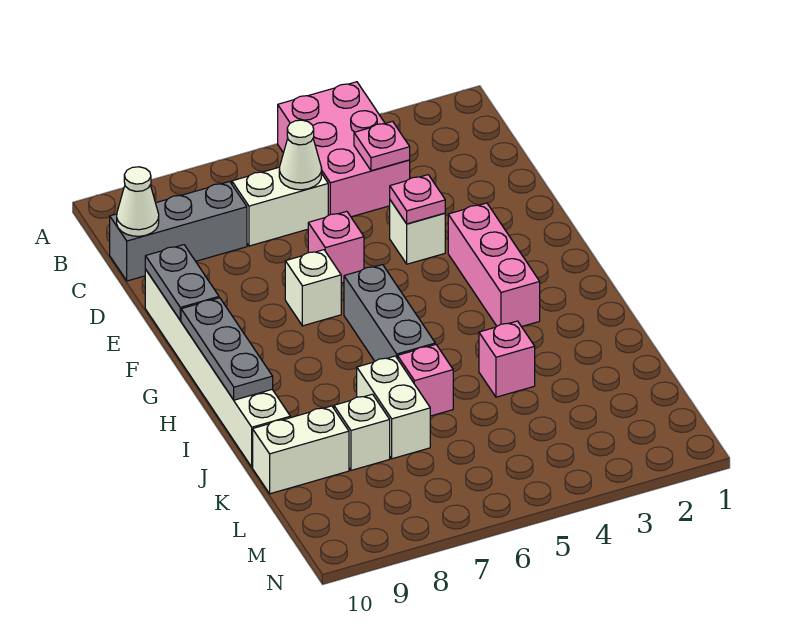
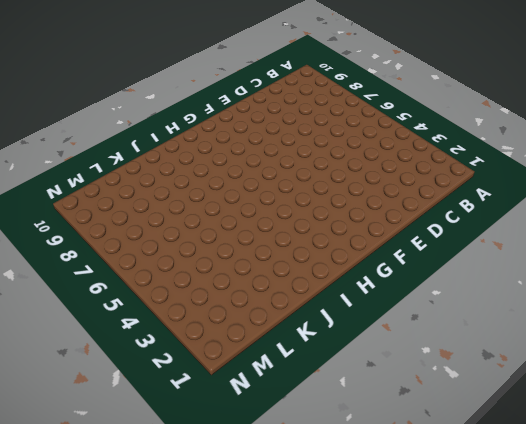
none -> pink brick A4:C5 level 1
none -> white brick C6:C7 level 1
none -> grey brick C8:C10 level 1

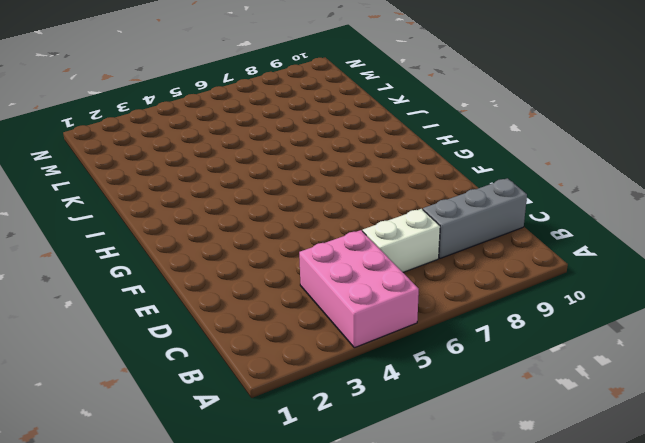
none -> white brick E4 level 1
none -> pink brick E6 level 1
none -> white brick E10:J10 level 1

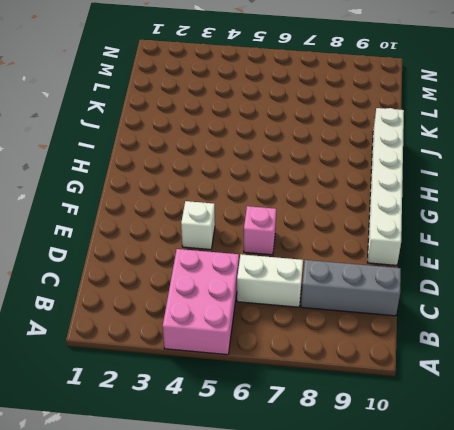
none -> pink brick F3:H3 level 1
none -> white brick F7 level 1
none -> grey brick G6:I6 level 1

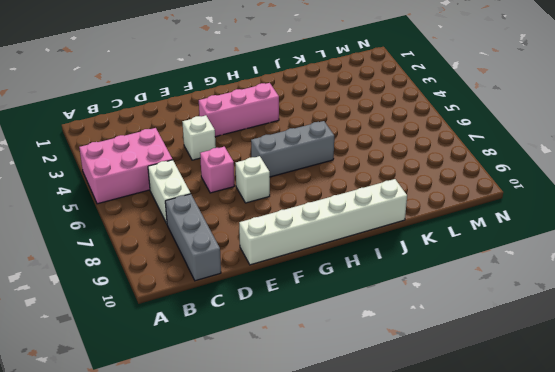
none -> pink brick J4 level 1
none -> pink brick J6 level 1
none -> white brick J7:K7 level 1

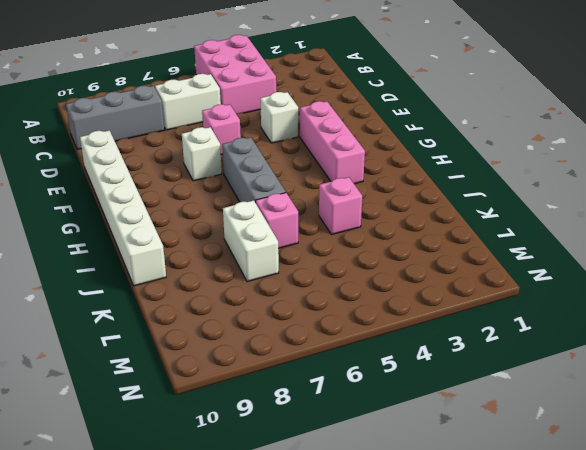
none -> white brick K8 level 1
none -> white brick K9:K10 level 1
none -> pink plate C4 level 2

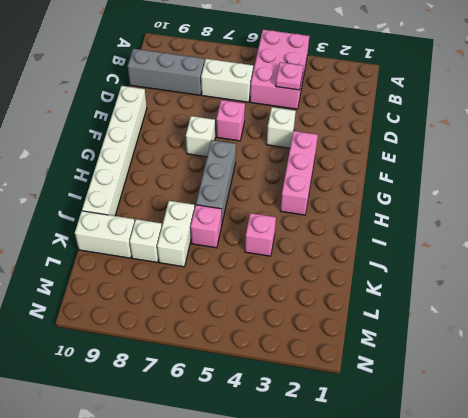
none -> white cone C6 level 2
none -> white cone C10 level 2
none -> pink plate E4 level 2

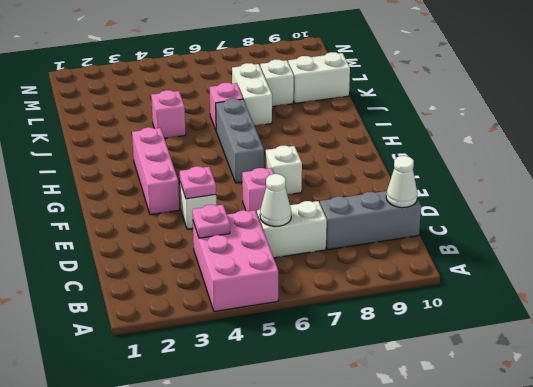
none -> white brick E10:J10 level 1
none -> grey plate E10:F10 level 2
none -> grey plate G10:I10 level 2

